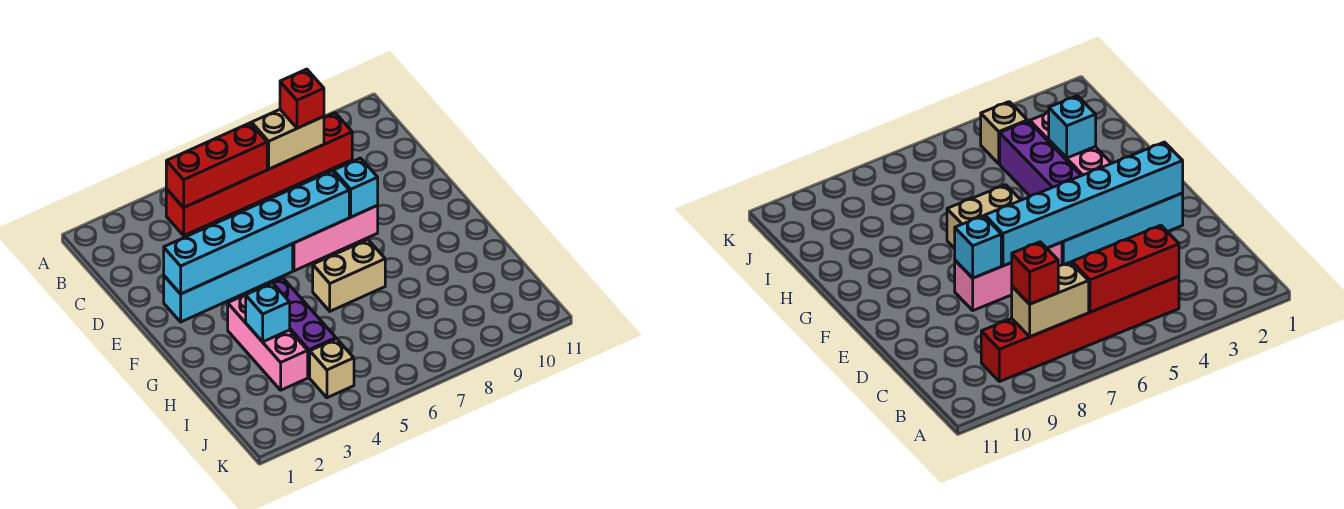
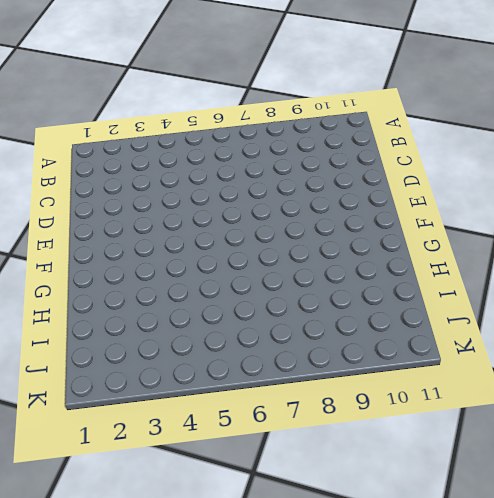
none -> red brick B4:B9 level 1
none -> cyan brick E2:E5 level 1
none -> pink brick E6:E8 level 1

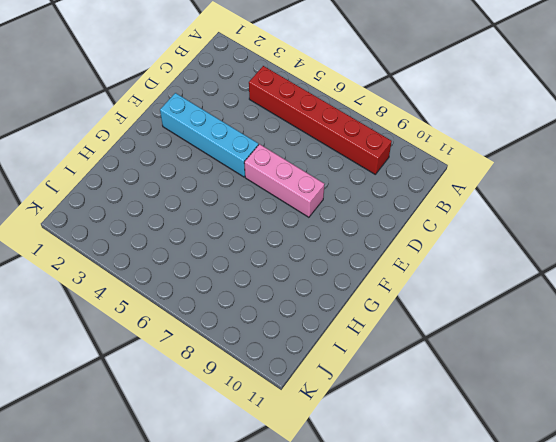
none -> pink brick G3:I3 level 1
none -> purple brick G4:I4 level 1
none -> tan brick G6:G7 level 1

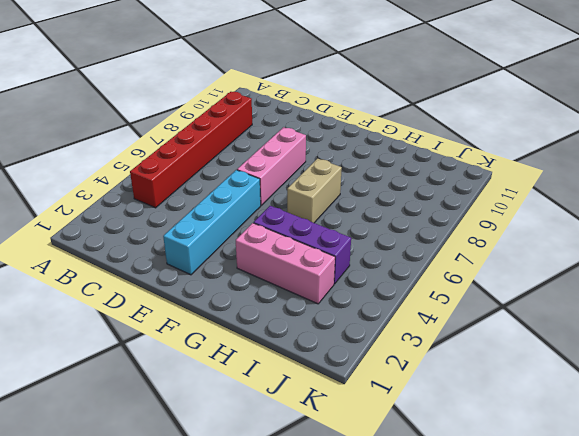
none -> tan brick J4 level 1
none -> red brick B4:B6 level 2
none -> tan brick B7:B8 level 2

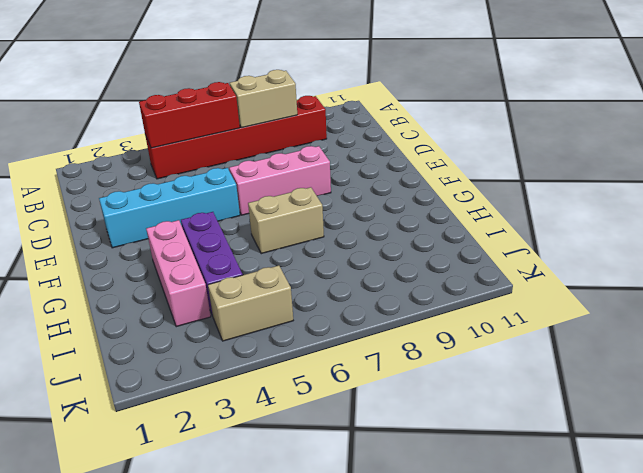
tan brick J4:J5 level 1 -> tan brick J4 level 1
none -> cyan brick E2:E7 level 2
none -> cyan brick E8 level 2
none -> cyan brick H3 level 2

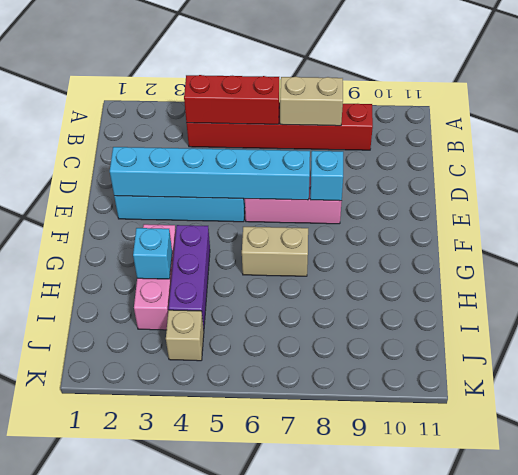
none -> red brick B8 level 3

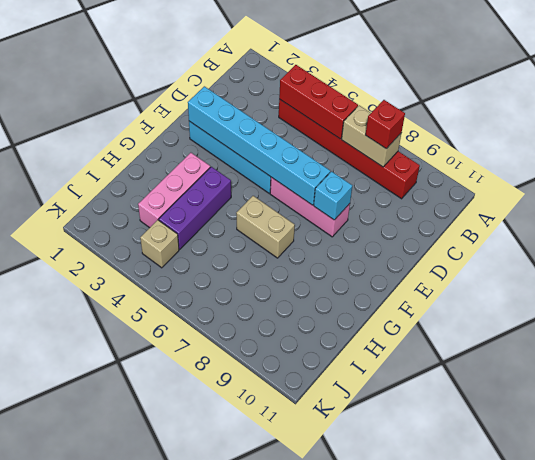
none -> cyan brick H3 level 2

